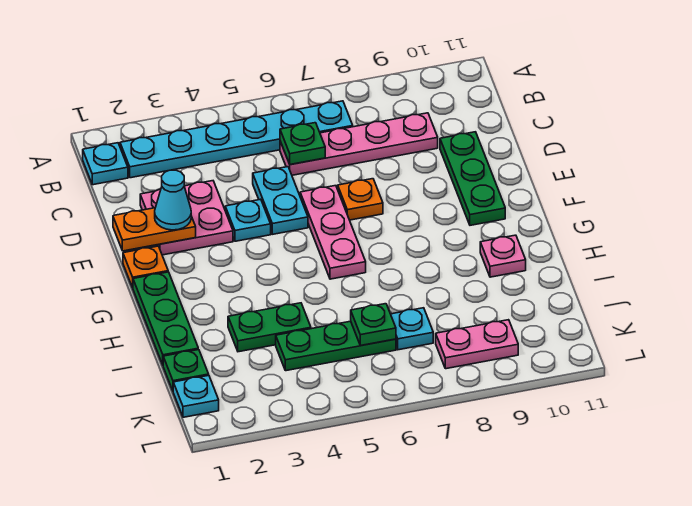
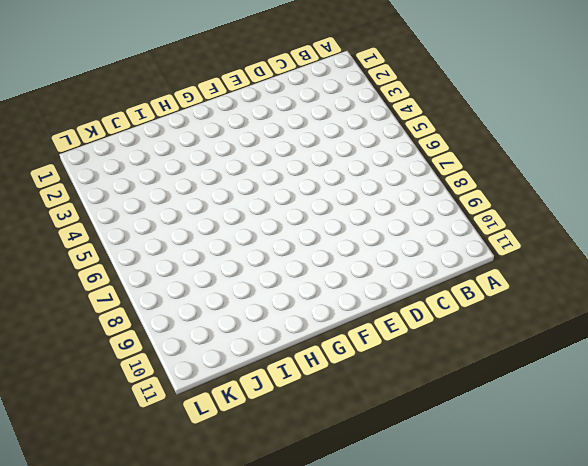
none -> cyan plate B1 level 1
none -> cyan plate B2:B7 level 1
none -> pink plate C6:C9 level 1

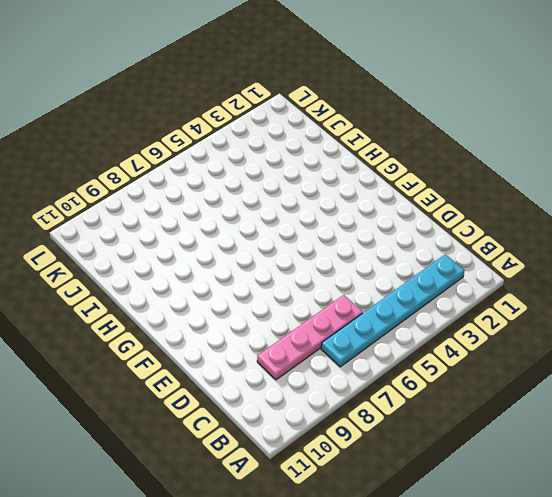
none -> cyan plate B1 level 1
none -> pink plate D2:E3 level 1
none -> cyan plate D5:E5 level 1

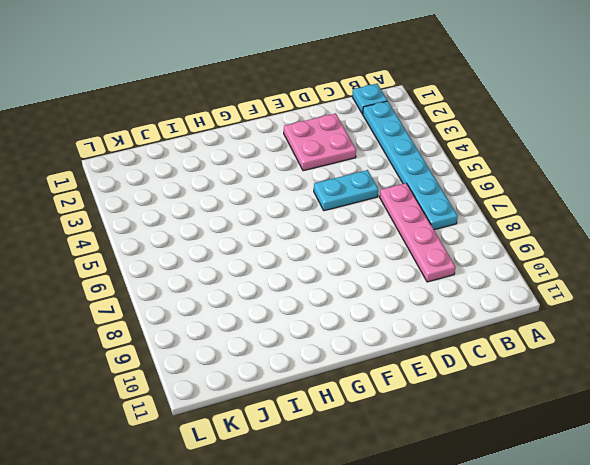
none -> green plate D10:F10 level 1
none -> cyan plate E4 level 1
none -> pink plate E6:G6 level 1

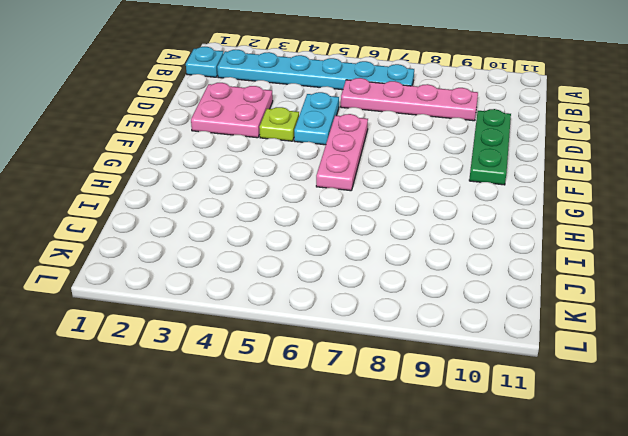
lime plate E4 level 1 -> cyan plate E4 level 1
none -> orange plate E7 level 1
none -> orange plate F1 level 1
none -> green plate G1:I1 level 1

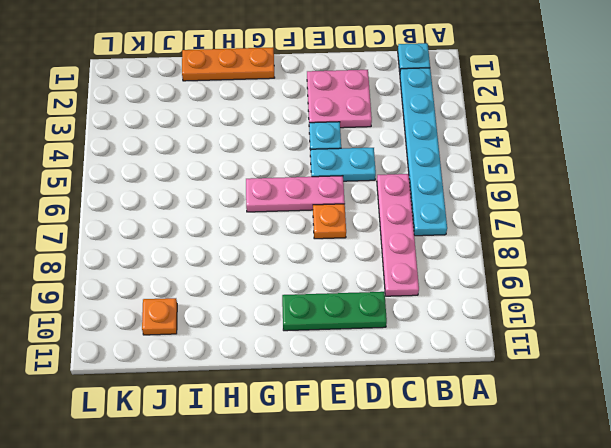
orange plate G1:I1 level 1 -> green plate G1:I1 level 1
orange plate J10 level 1 -> orange plate F1 level 1
none -> pink plate H10 level 1
none -> green plate I3:I4 level 1
none -> green plate J1 level 1

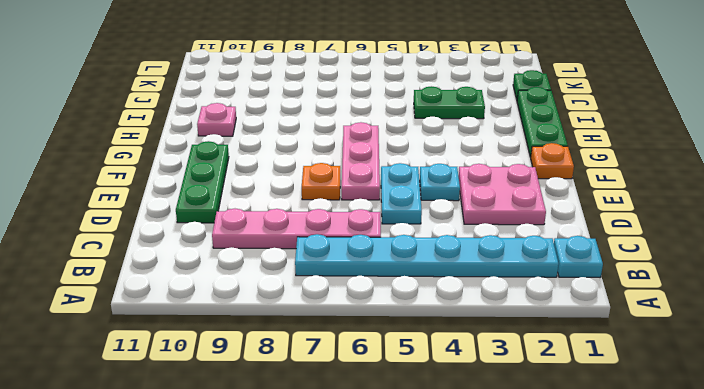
none -> green plate J4:J6 level 1
none -> cyan plate J7 level 1
none -> cyan plate K1 level 1

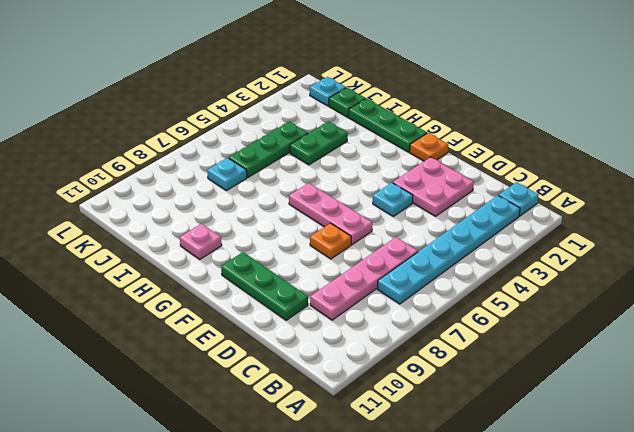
none -> cyan plate D5:E5 level 1
none -> pink plate K8:K9 level 1
none -> green plate C6 level 2

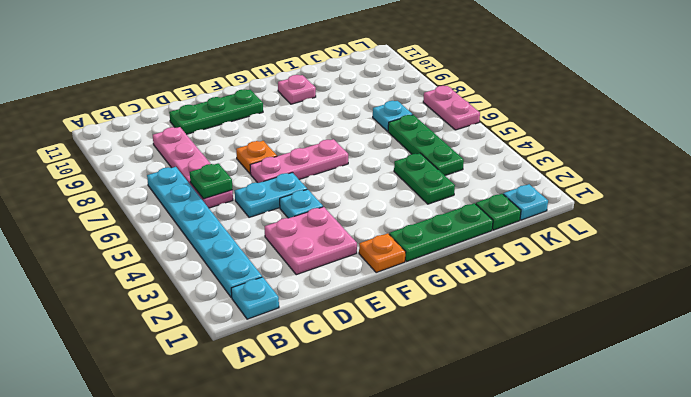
pink plate L6:L7 level 1 -> pink plate K8:K9 level 1
none -> orange plate E1:E2 level 2
none -> green plate J6 level 2
none -> cyan cone E2 level 3

